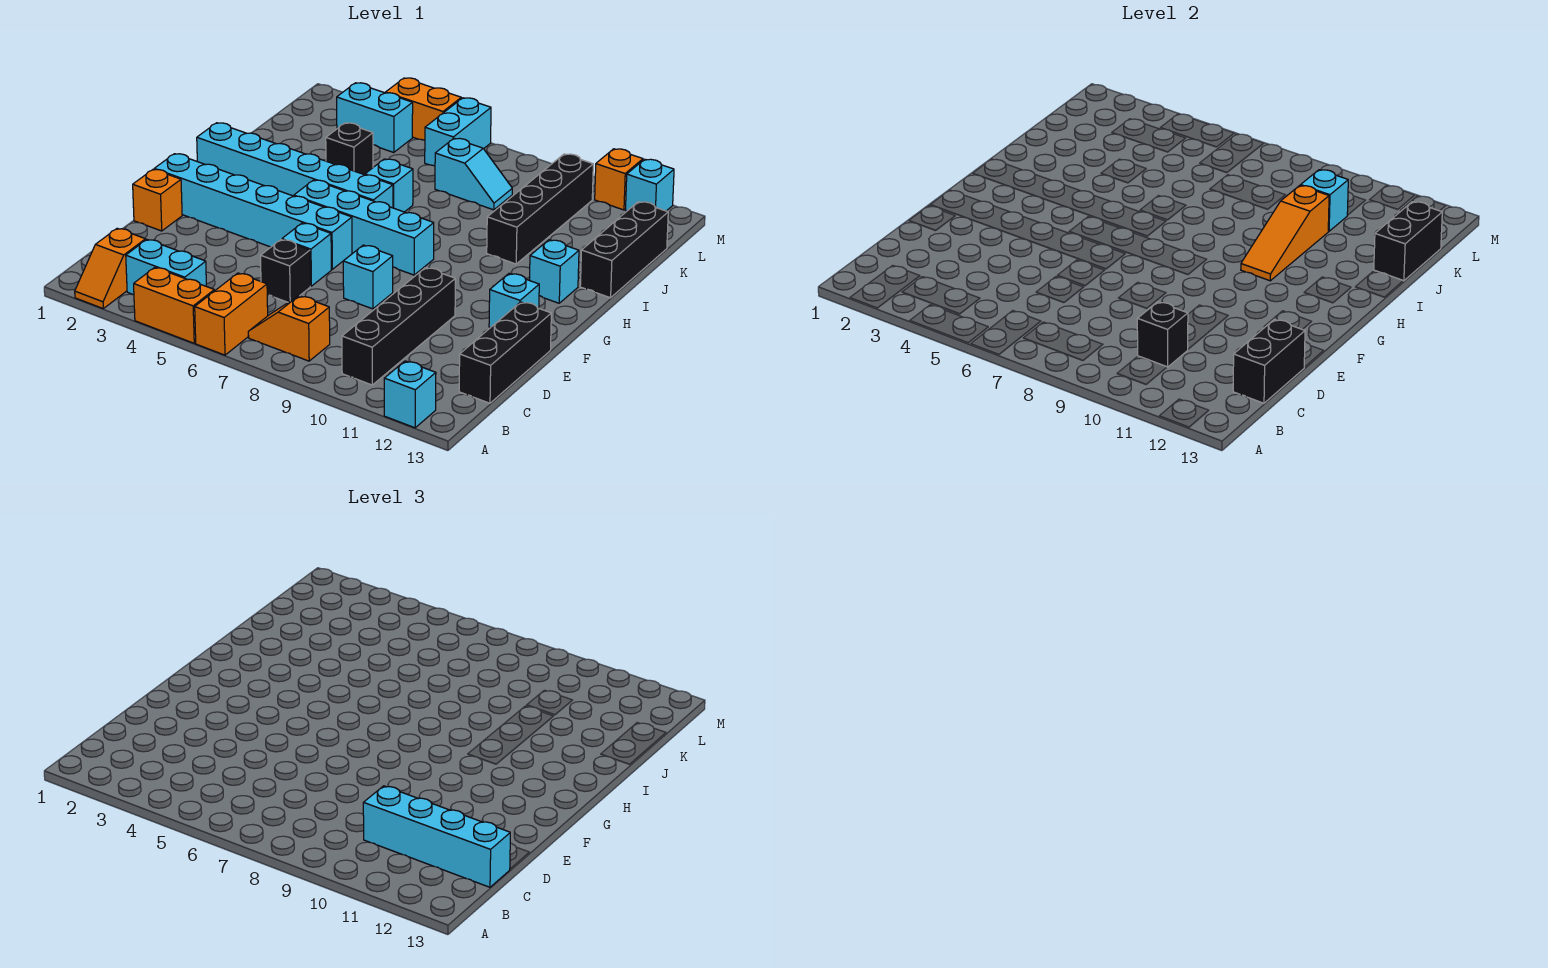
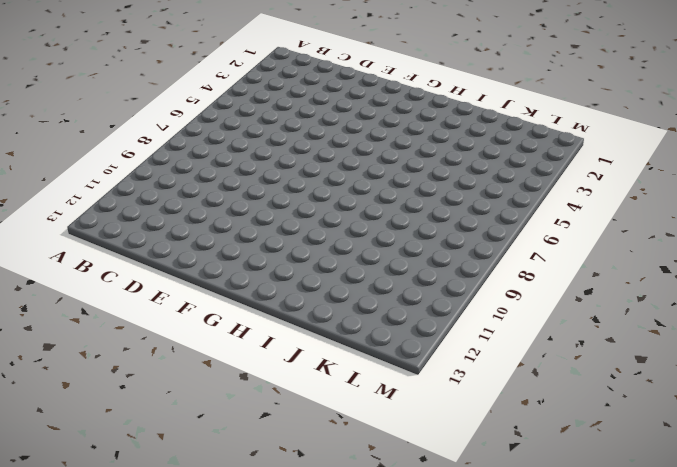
none -> orange slope A2:B2 level 1 top B
none -> orange brick A4:A5 level 1
none -> orange brick A6:B6 level 1
none -> cyan brick A12 level 1

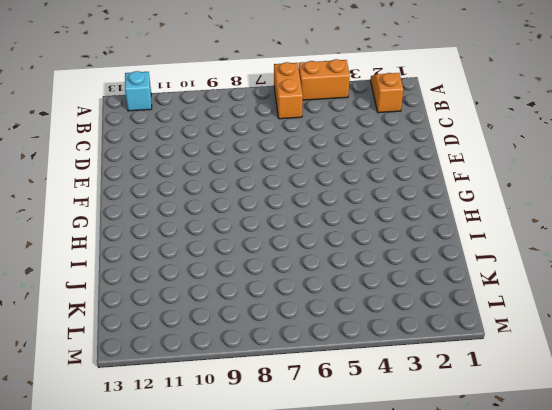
none -> cyan brick B3:B4 level 1
none -> orange slope B7:B8 level 1 top 8
none -> black brick B10:E10 level 1
none -> black brick C13:E13 level 1

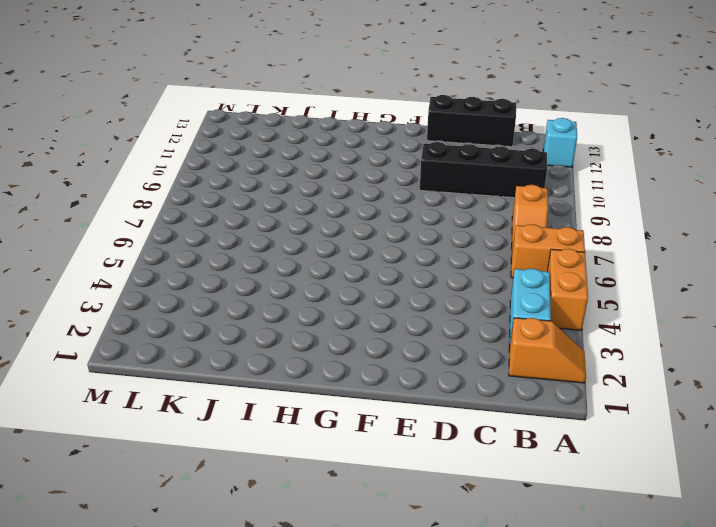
none -> black brick D6 level 1
none -> orange brick E1 level 1
none -> cyan brick E6 level 1
none -> cyan brick E8 level 1

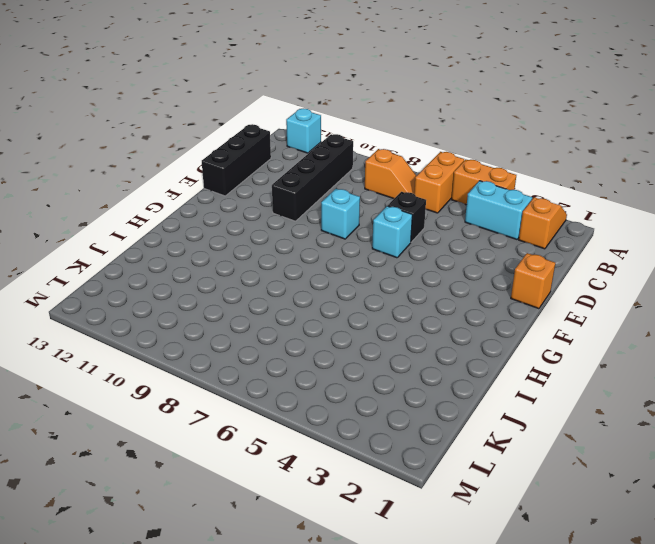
none -> cyan brick F1:F6 level 1
none -> cyan brick F12 level 1
none -> cyan brick G5:G8 level 1
none -> cyan brick H1:H6 level 1

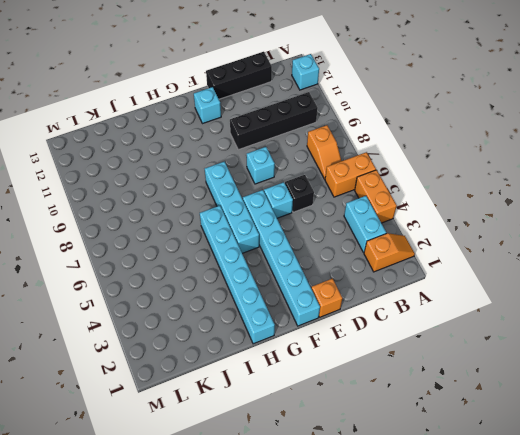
none -> cyan brick H12 level 1
none -> cyan brick I6 level 1
none -> black brick I10:L10 level 1
none -> black brick I13:K13 level 1

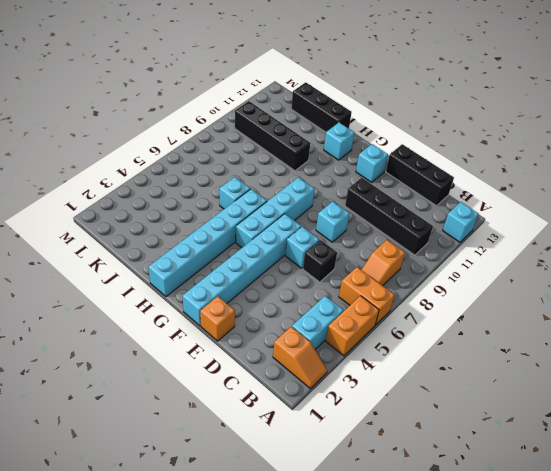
none -> black brick J4 level 1
none -> cyan slope K7:K8 level 1 top 7
none -> cyan brick L3:L4 level 1
none -> cyan brick L6:M6 level 1

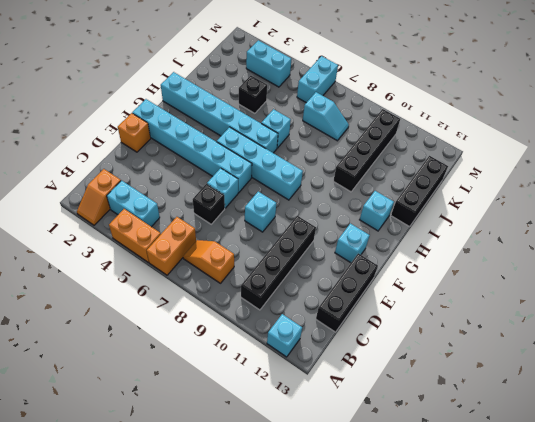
none -> orange brick M4:M5 level 1
none -> orange brick M11 level 1
none -> cyan brick M12 level 1
none -> black brick C10 level 2

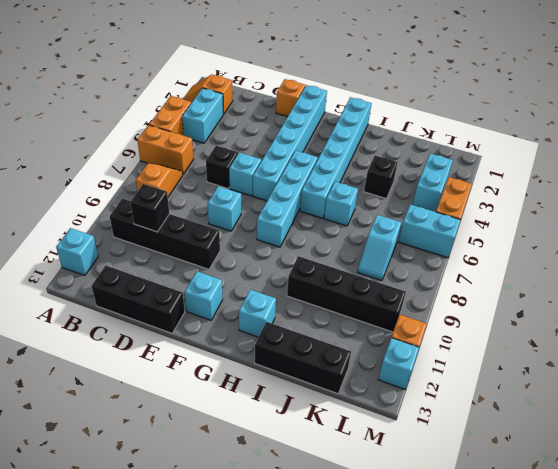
none -> black brick C13:D13 level 2
none -> orange slope H10:J10 level 2 top J
none -> black brick J13:K13 level 2
none -> cyan brick K10 level 2

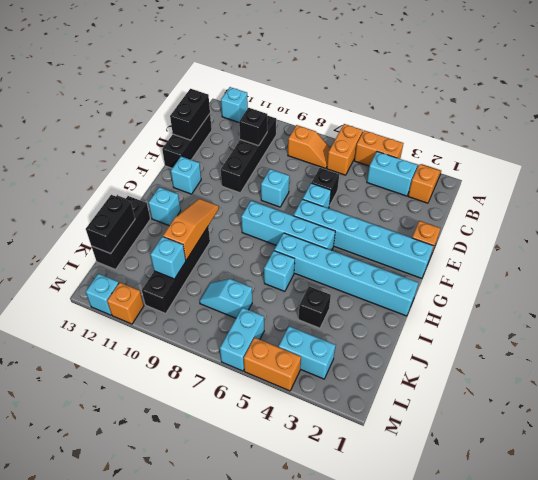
none -> cyan brick C10:C13 level 3

